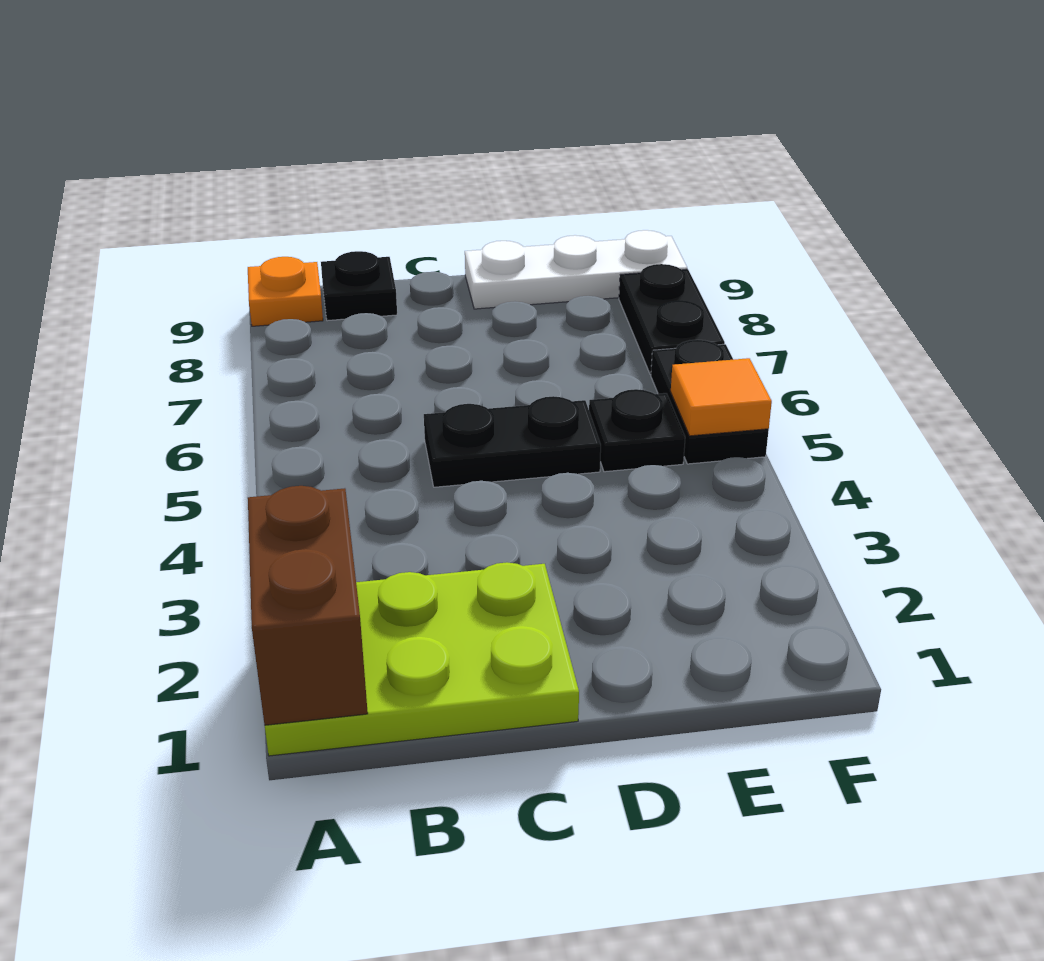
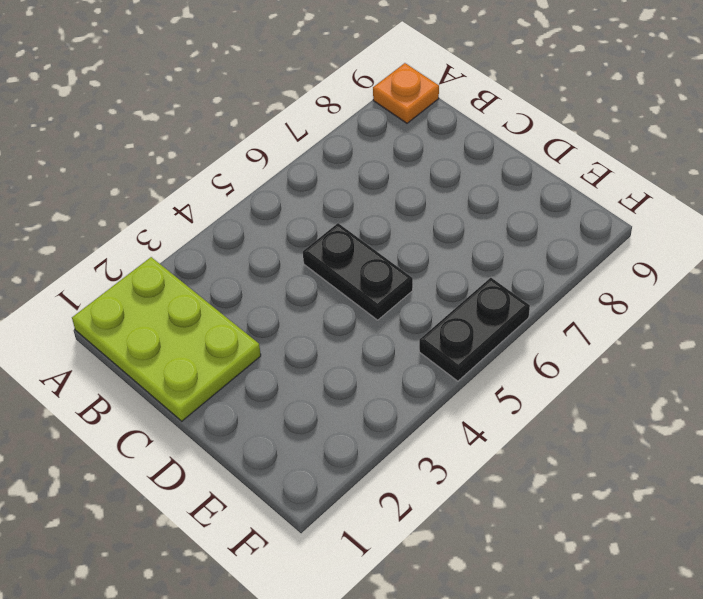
none -> black plate B9 level 1
none -> white plate D9:F9 level 1

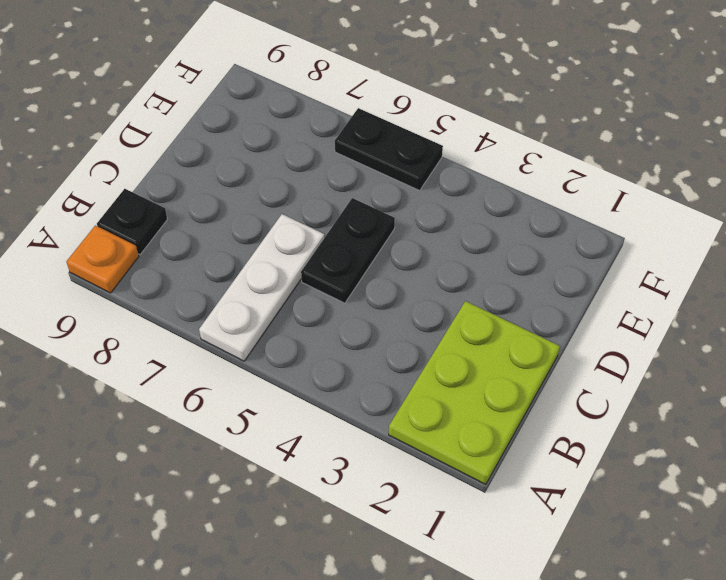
white plate A6:C6 level 1 -> white plate D9:F9 level 1
none -> black plate E5 level 1
none -> black plate F7:F8 level 1

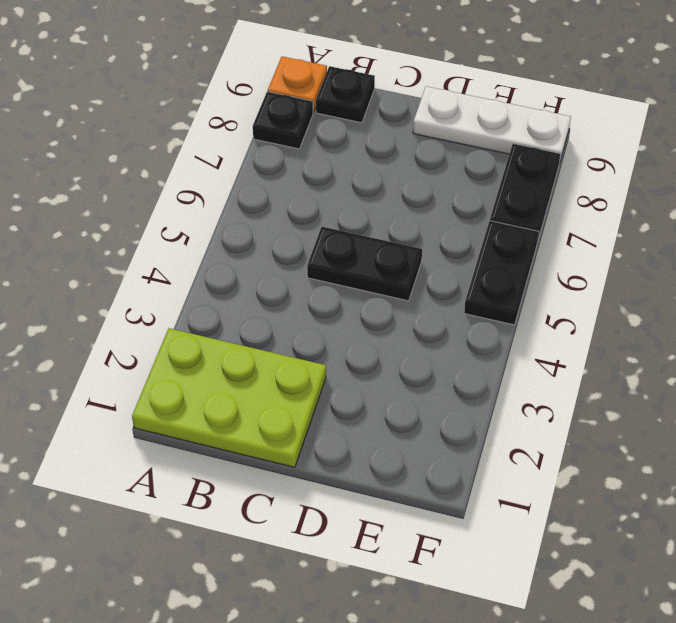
black plate A8 level 1 -> black plate E5 level 1
none -> brown brick A1:A2 level 2
none -> orange tile F5 level 2

